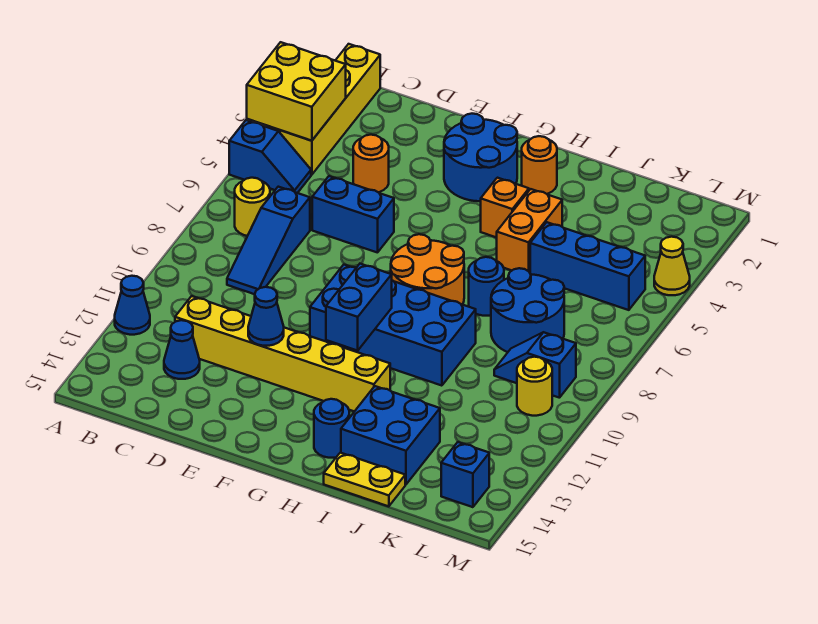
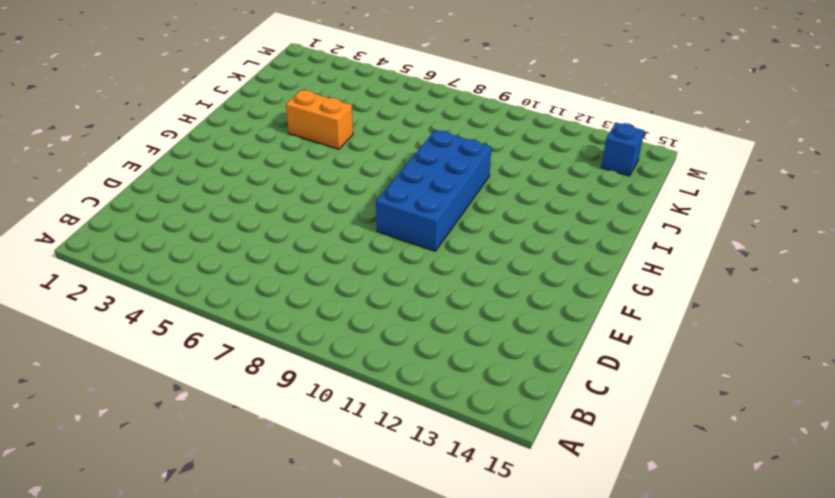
none -> blue slope A5:B5 level 1 top A
none -> blue cone A12 level 1
none -> yellow brick B1:B4 level 1

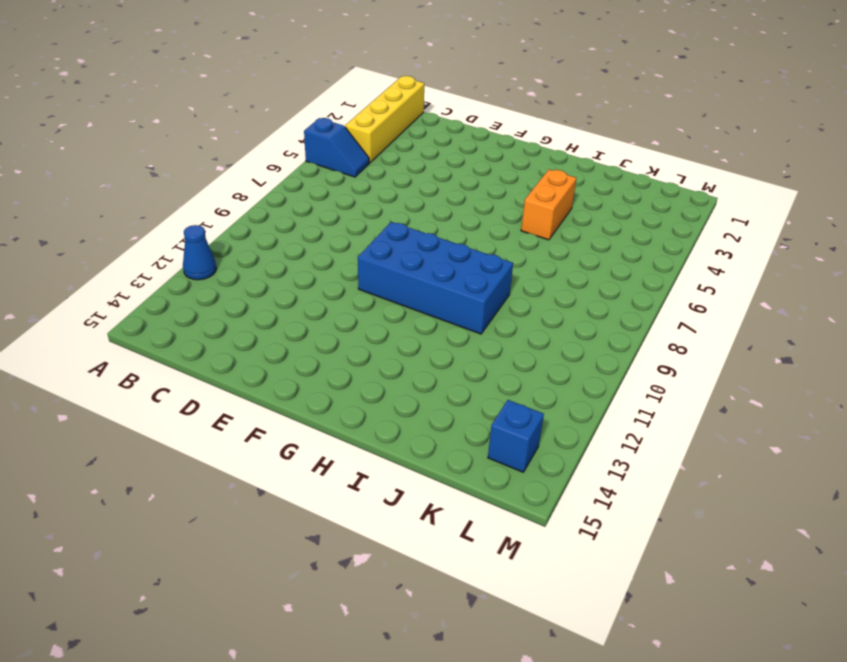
none -> yellow round brick B7 level 1
none -> blue slope C7:C9 level 1 top 7
none -> yellow brick C12:H12 level 1

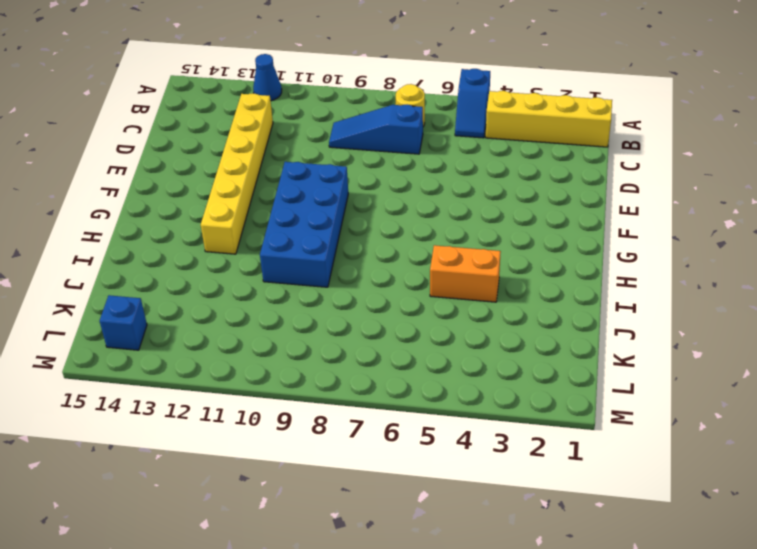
none -> blue cone C13 level 1
none -> orange round brick D4 level 1
none -> blue brick D6:E6 level 1

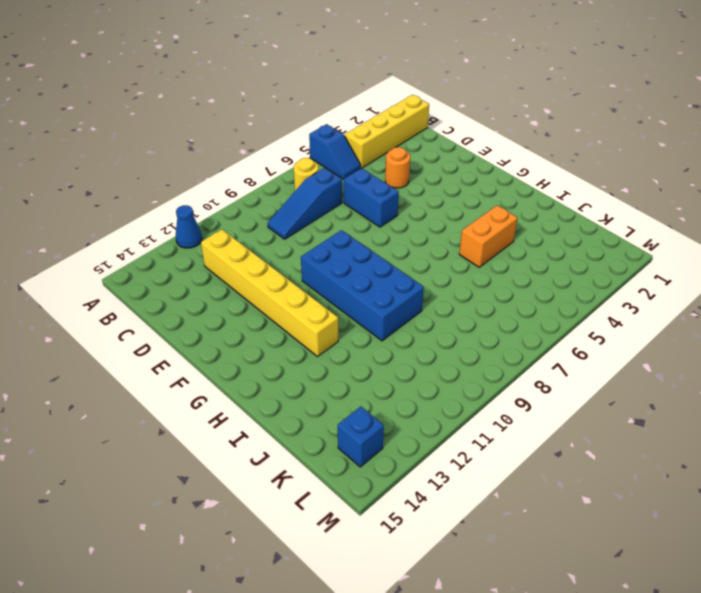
none -> blue cone C13 level 1
none -> blue round brick F2:G3 level 1
none -> orange round brick G7:H8 level 1

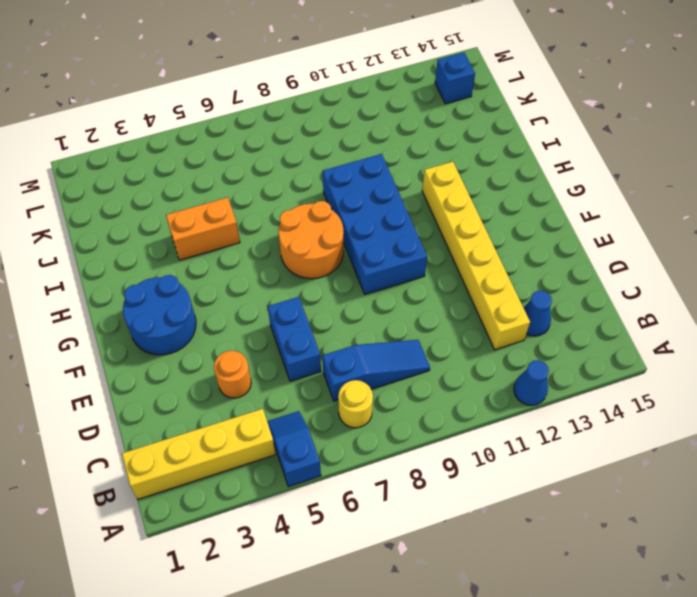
none -> orange round brick H2 level 1
none -> orange brick H4 level 1
none -> blue round brick H14 level 1

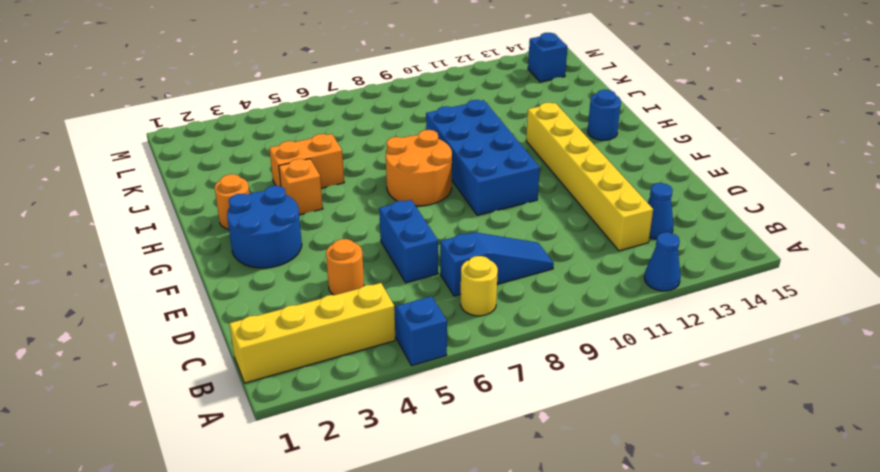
none -> blue round brick I7 level 1
none -> blue brick I13:J14 level 1
none -> yellow plate I15:J15 level 1

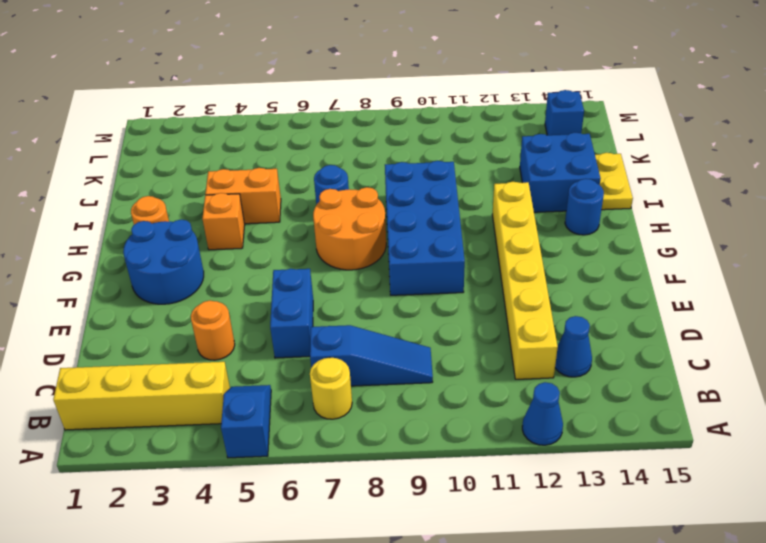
none -> blue brick J5:L5 level 1
none -> blue round brick J7:K8 level 1
none -> blue slope K9:L9 level 1 top L

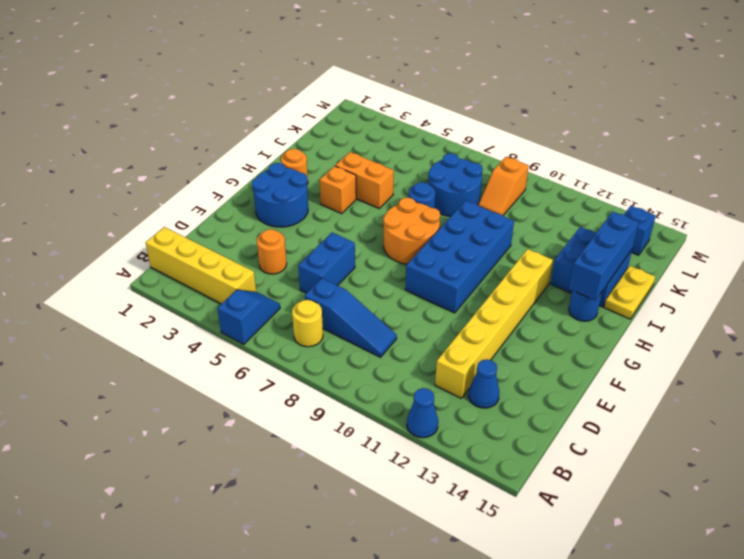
blue brick H14:J14 level 2 -> blue brick J5:L5 level 1
orange slope K9:L9 level 1 top L -> blue slope K9:L9 level 1 top L
none -> yellow round brick L10 level 1
none -> yellow cone M4 level 1
none -> yellow brick A3:B4 level 2

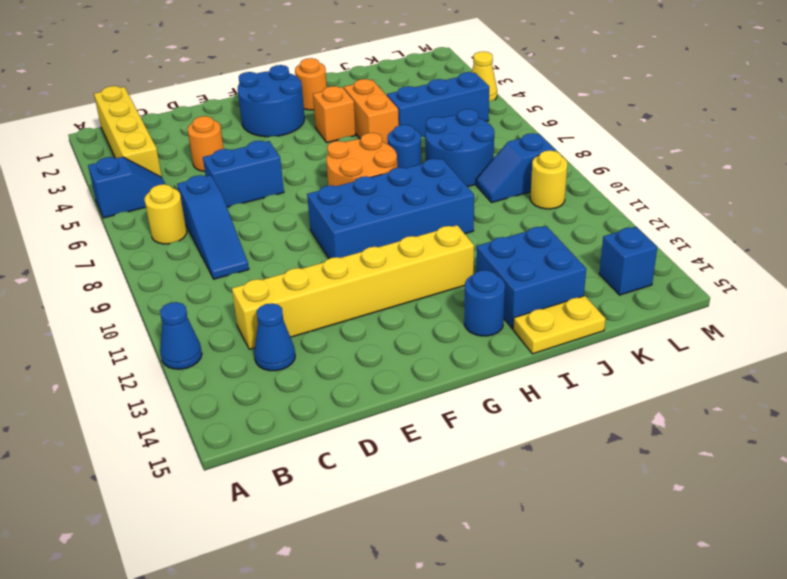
none -> yellow brick A3:B4 level 2
none -> blue cone E12 level 2
none -> blue brick G10:G11 level 2

